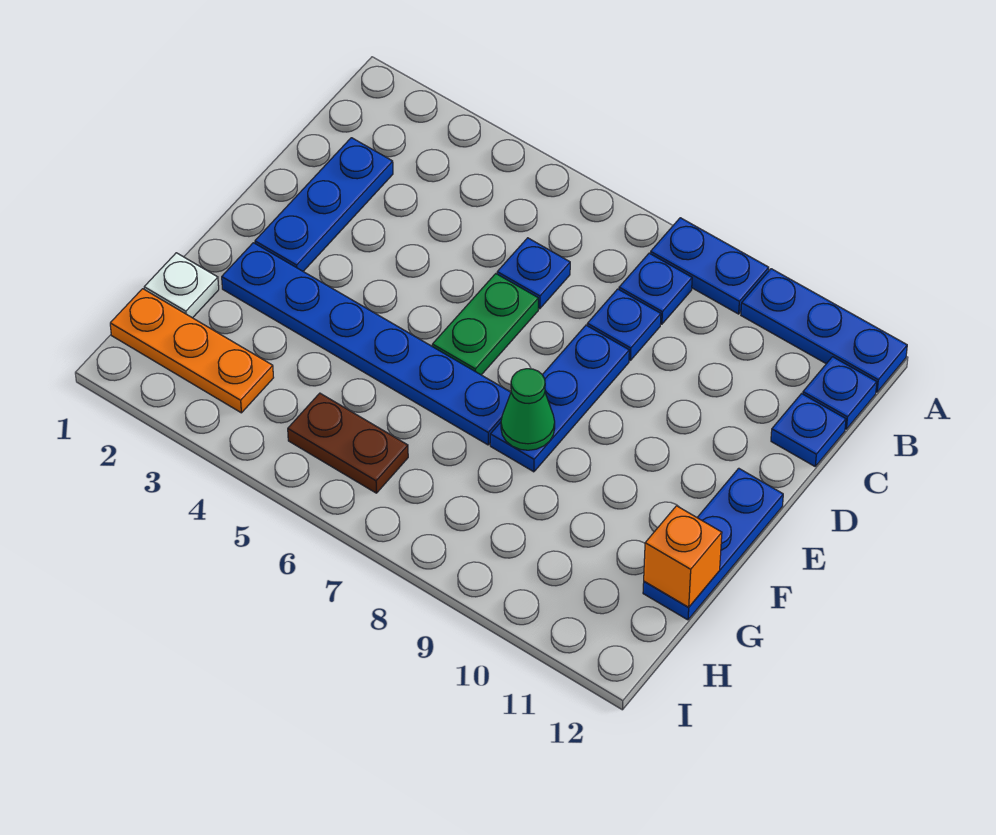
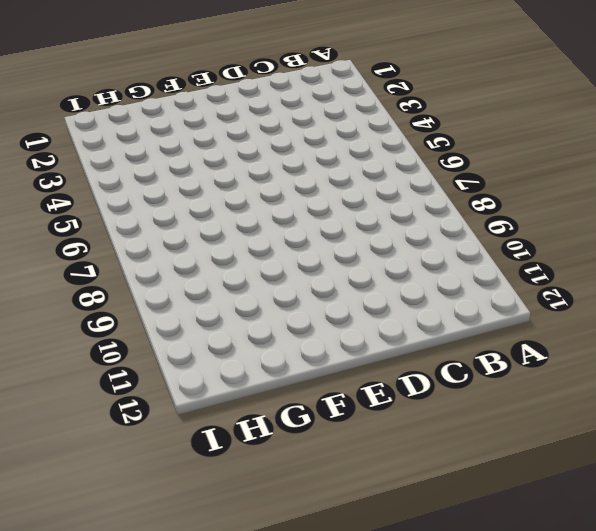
none -> blue plate A8:A9 level 1
none -> blue plate A10:A12 level 1
none -> blue plate B8 level 1

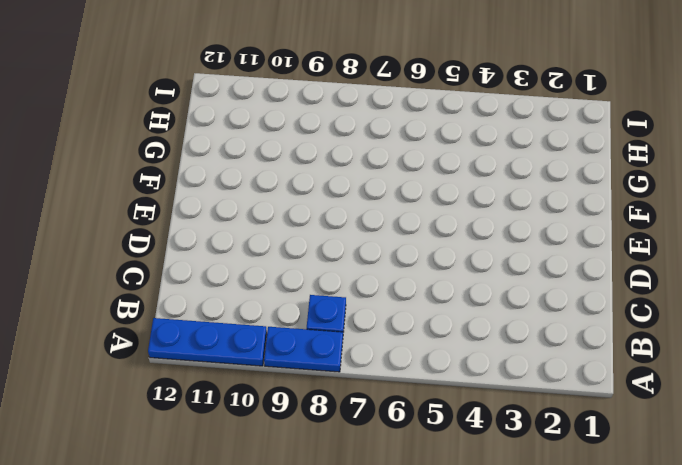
none -> blue plate B12 level 1
none -> blue plate C2:E2 level 1
none -> blue plate C6 level 1

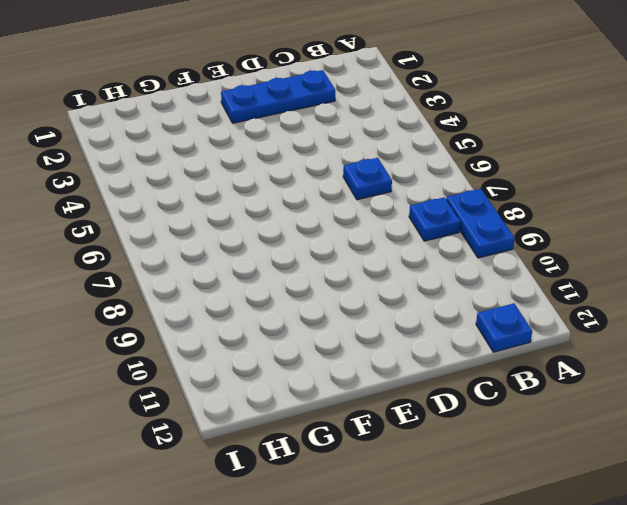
none -> blue plate A10:A12 level 1
none -> blue plate C8 level 1
none -> blue plate C12 level 1

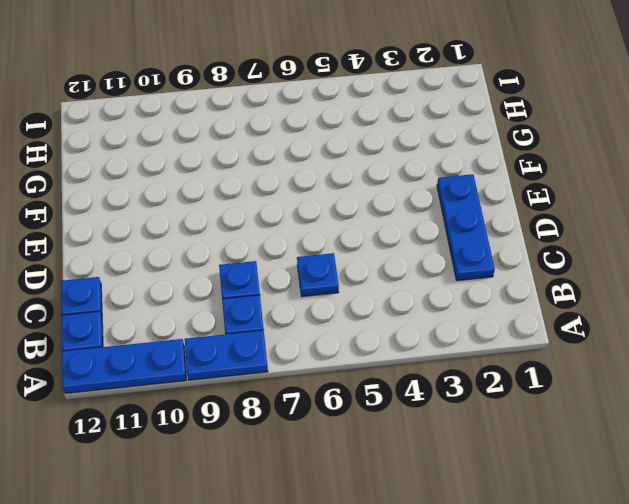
none -> green plate D6:E6 level 1
none -> blue plate D8:F8 level 1
none -> blue plate E12:G12 level 1

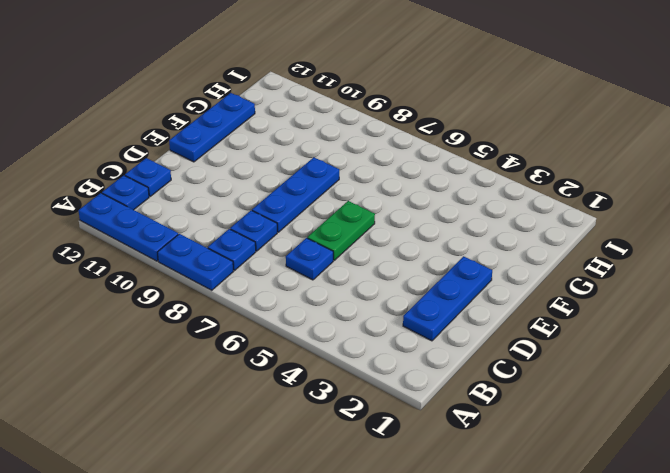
none -> blue plate F2:F7 level 1
none -> white plate G1 level 1
none -> orange plate H1:H3 level 1

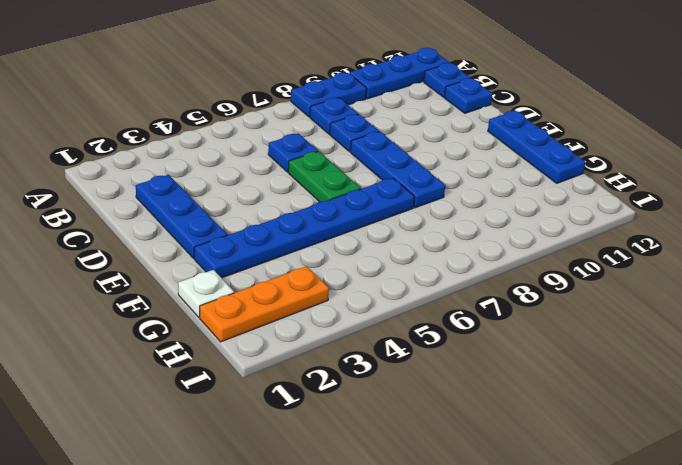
none -> brown plate H5:H6 level 1
none -> green cone F8 level 2
none -> orange brick G12 level 2

